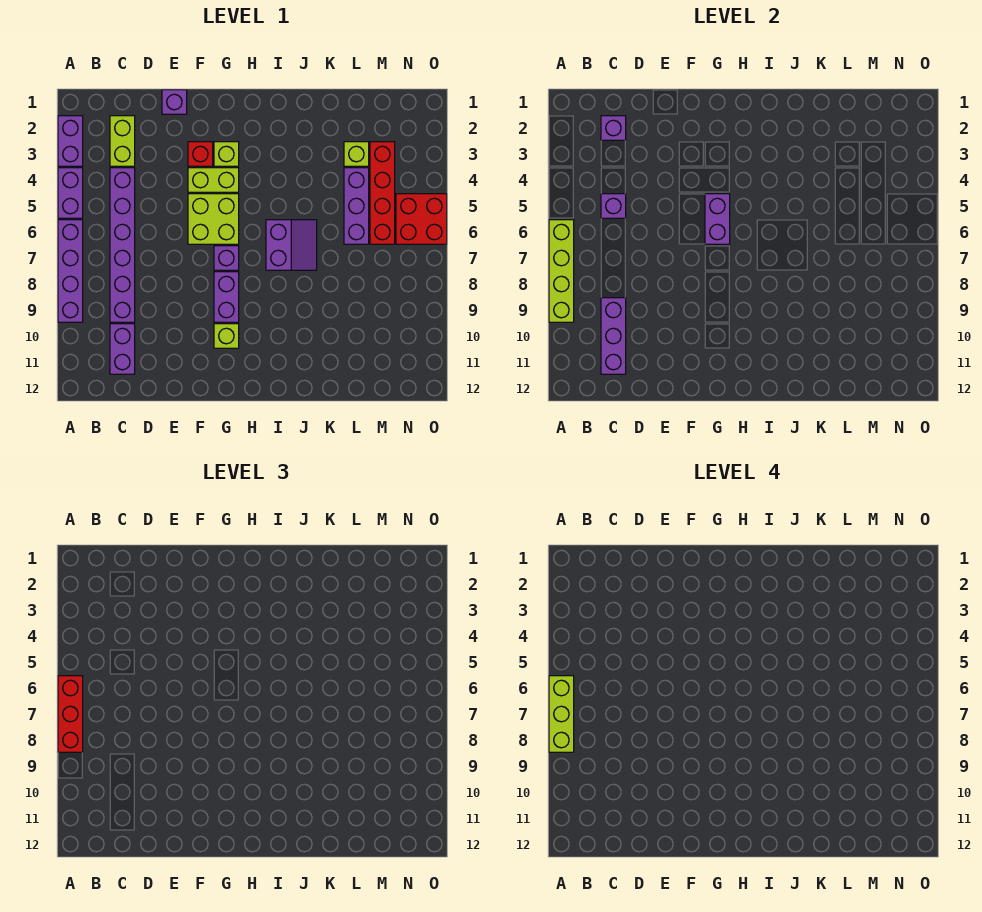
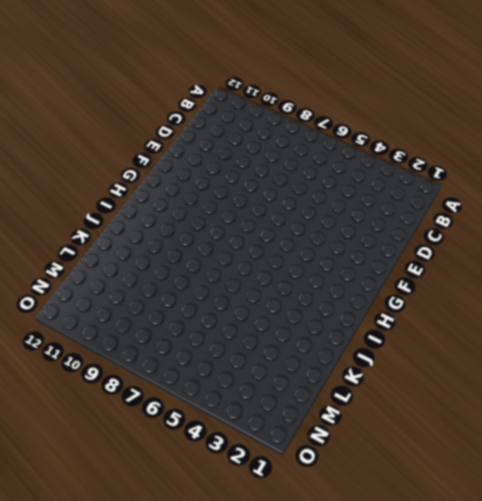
none -> purple brick A2:A3 level 1
none -> purple brick A4:A5 level 1
none -> purple brick A6:A9 level 1

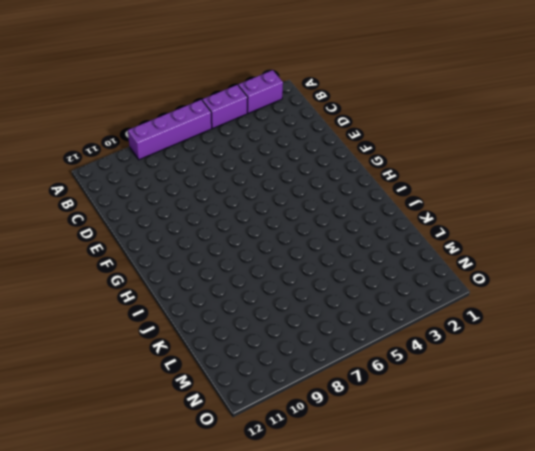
none -> lime brick C2:C3 level 1
none -> purple brick C4:C9 level 1
none -> purple brick C10:C11 level 1

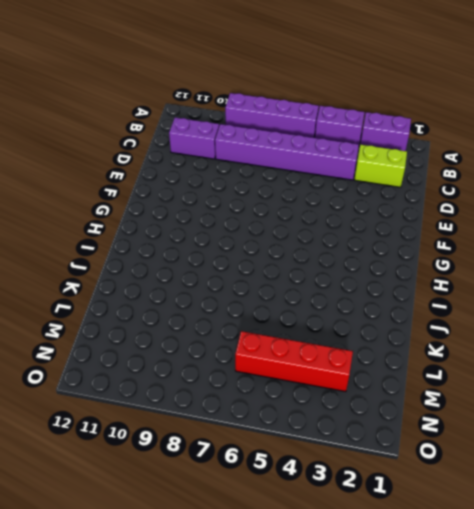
none -> purple brick E1 level 1
none -> red brick F3 level 1
none -> lime brick F4:G4 level 1

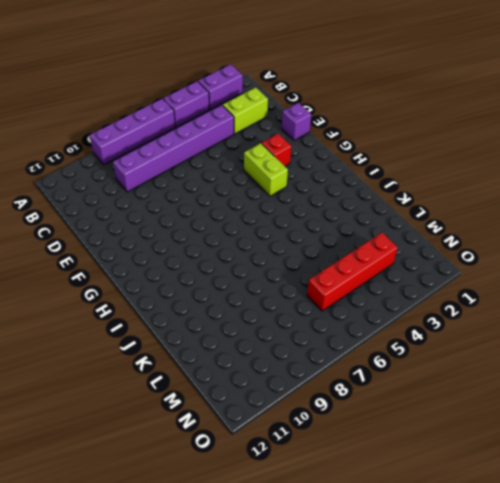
none -> purple brick C10:C11 level 1
none -> lime brick F5:G6 level 1
none -> lime brick G3 level 1

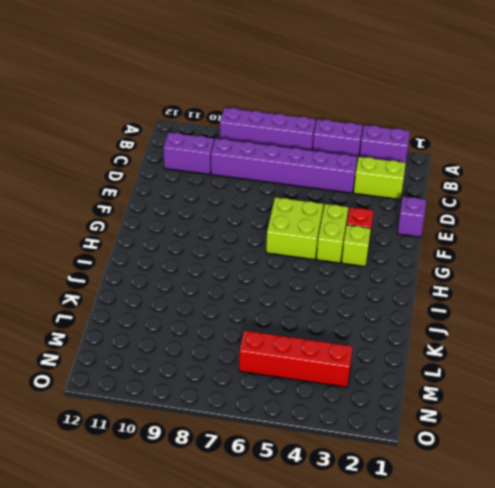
none -> purple brick G7 level 1
none -> purple brick G8:G9 level 1
none -> lime brick G10 level 1

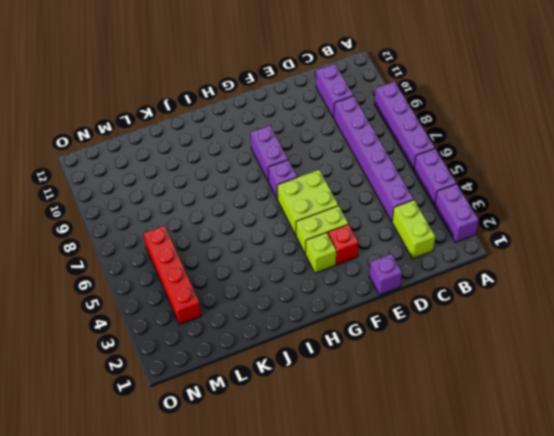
none -> lime brick G10 level 1
none -> purple slope I6:J7 level 1 top I
none -> lime brick L3 level 1

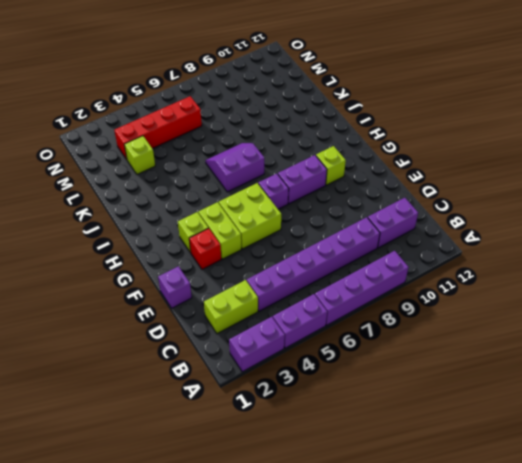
none -> purple brick L4:L6 level 1
none -> red brick N5:O6 level 1
none -> lime brick A6:A9 level 2

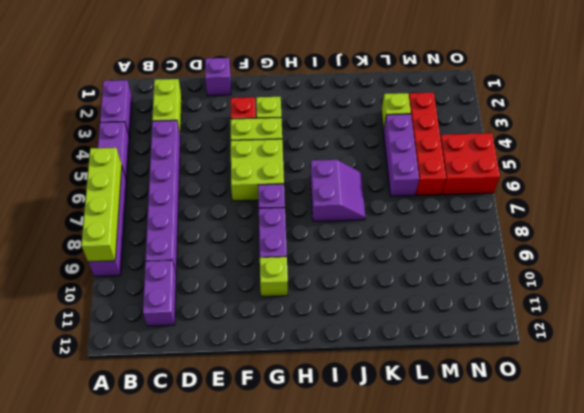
none -> purple brick C2 level 2
none -> purple brick C5 level 2
none -> purple brick C9:C11 level 2

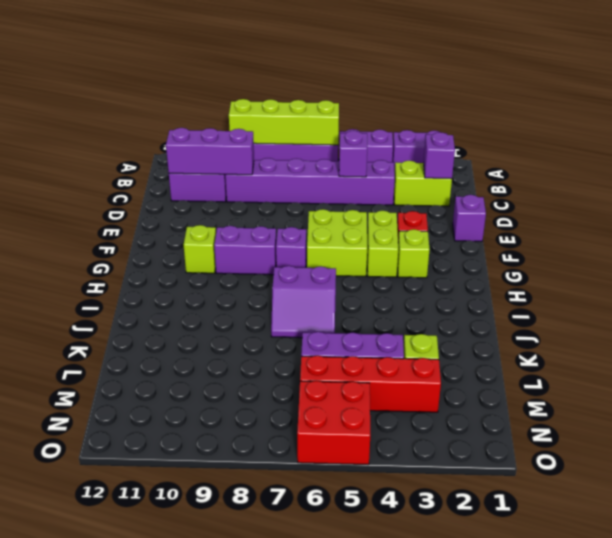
none -> purple brick G5:G6 level 2
none -> red brick A6:A8 level 3
none -> lime brick A6:A8 level 4

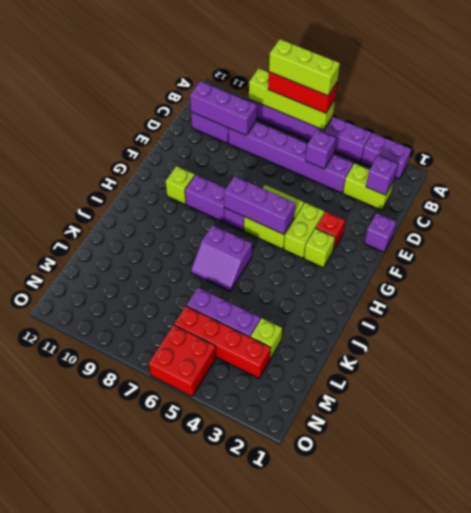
purple brick G5:G7 level 2 -> purple brick G5:G6 level 2

